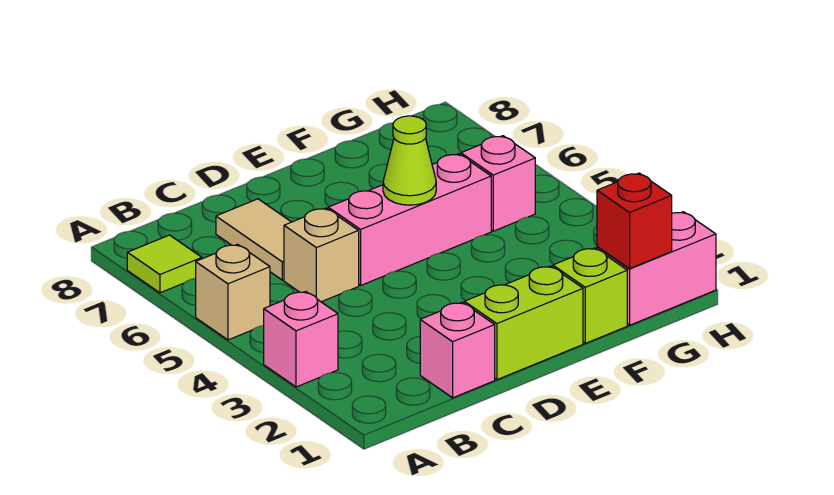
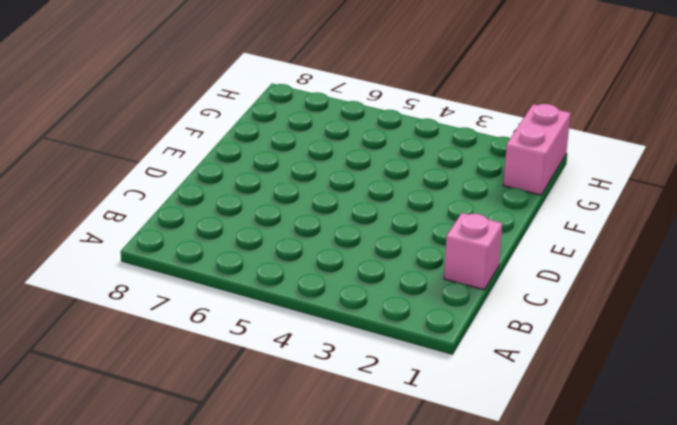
none -> pink brick A3 level 1
none -> tan brick A5 level 1
none -> lime tile A7 level 1

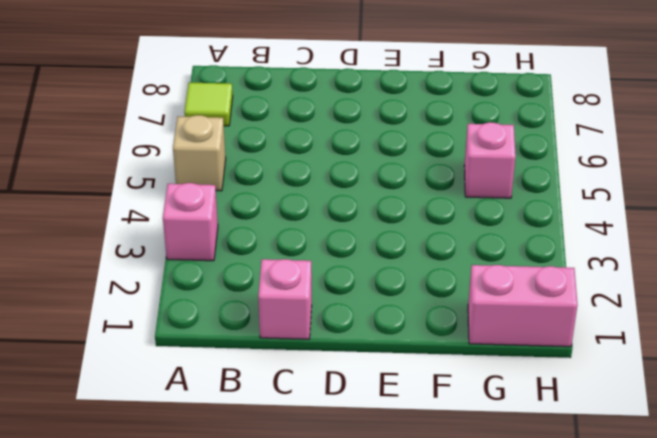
none -> tan brick C5 level 1
none -> tan tile C6:C7 level 1
none -> lime brick D1:E1 level 1

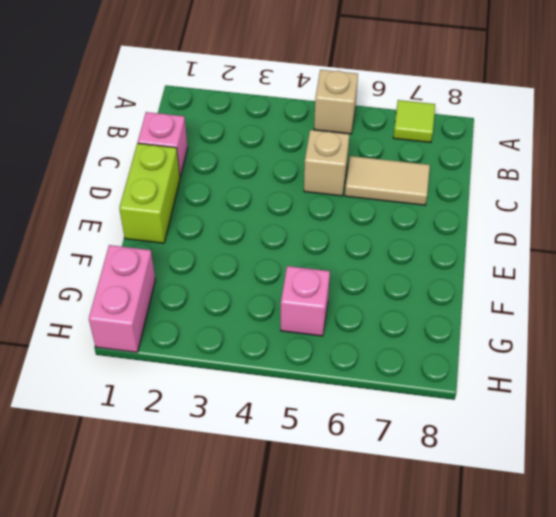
none -> pink brick A3 level 1
none -> pink brick D5:F5 level 1
none -> lime brick F1 level 1

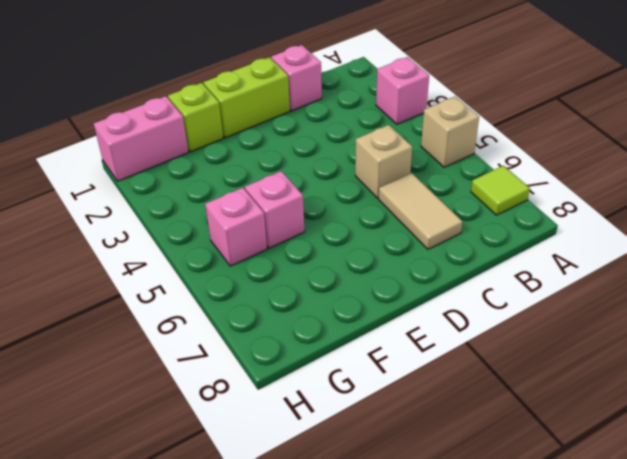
pink brick F5 level 1 -> pink brick D5:F5 level 1
none -> lime cone E5 level 2
none -> red brick G1 level 2

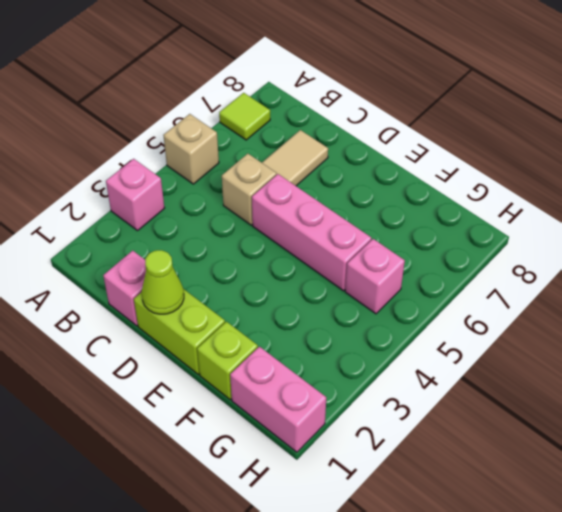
lime cone D1 level 2 -> lime cone E5 level 2
none -> red brick G1 level 2

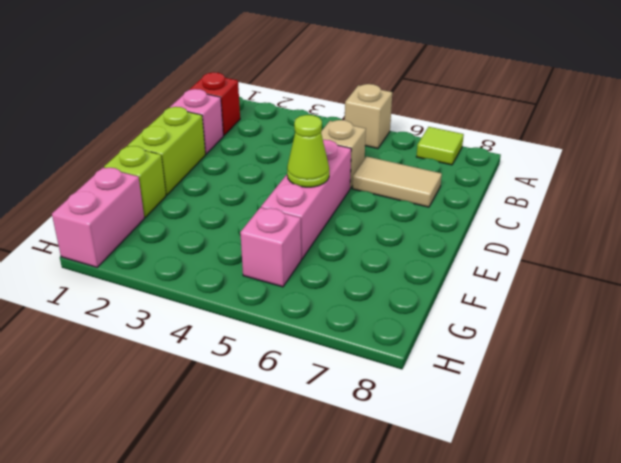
red brick B1 level 1 -> red brick G1 level 2
none -> pink brick A3 level 1

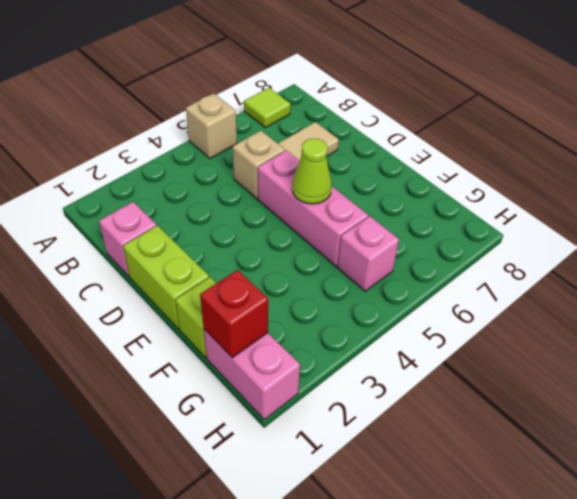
none -> pink brick A3 level 1

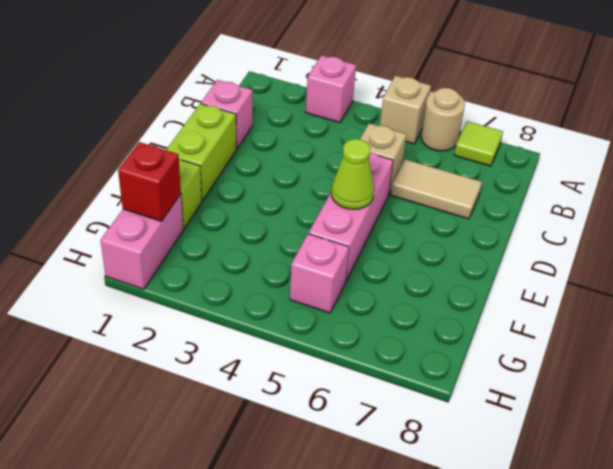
tan round brick A6 level 1 -> none

